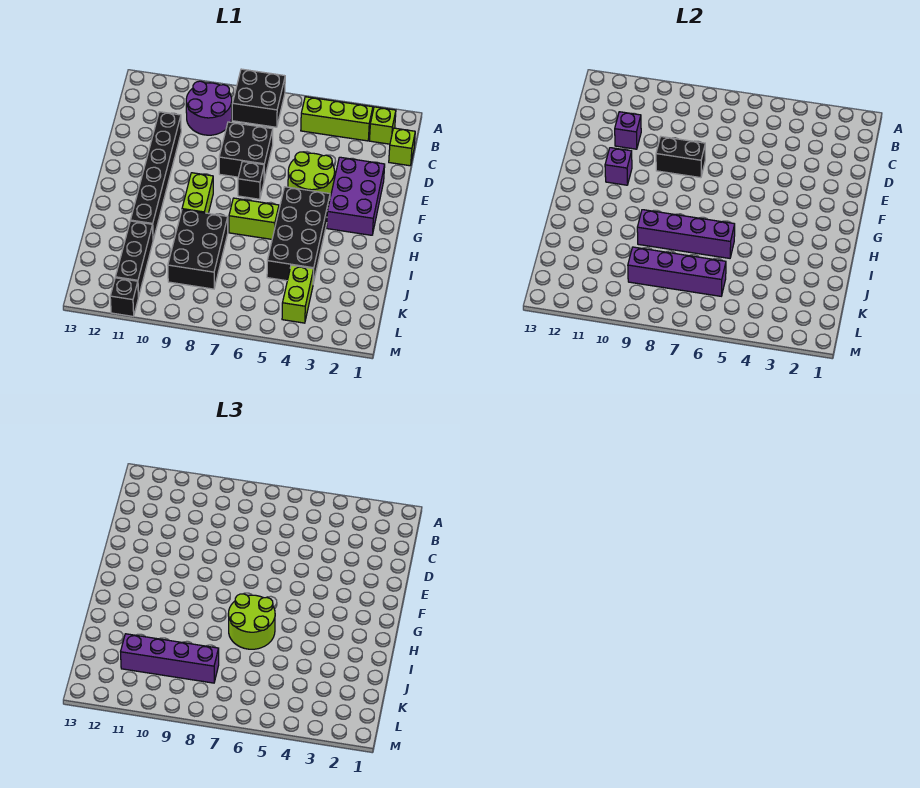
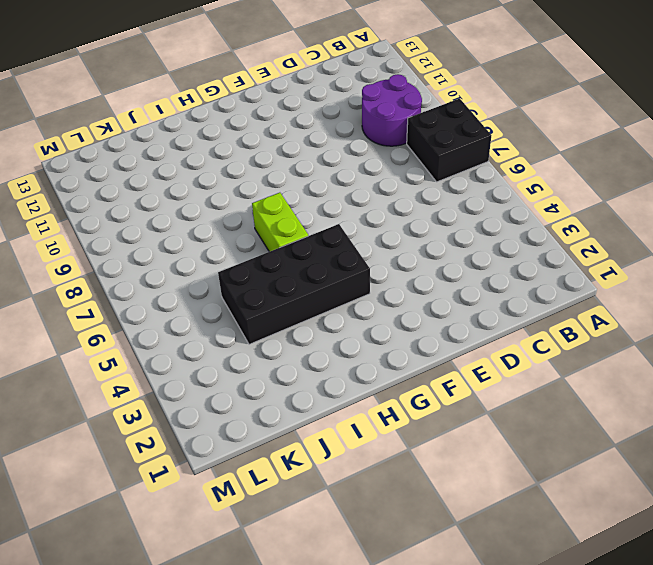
none -> lime brick B2 level 1
none -> lime brick B3:B5 level 1
none -> lime brick C1 level 1

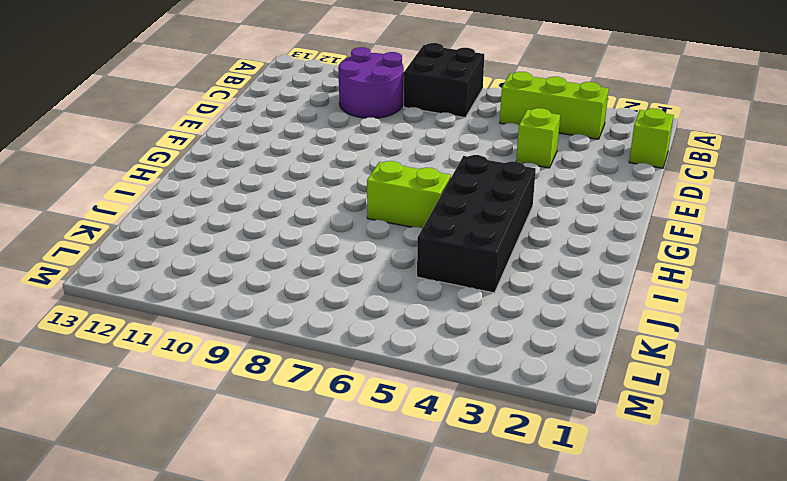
lime brick D4 level 1 -> lime brick B2 level 1
none -> black brick D7:E8 level 1
none -> black brick D11:I11 level 1
none -> purple brick E2:G3 level 1

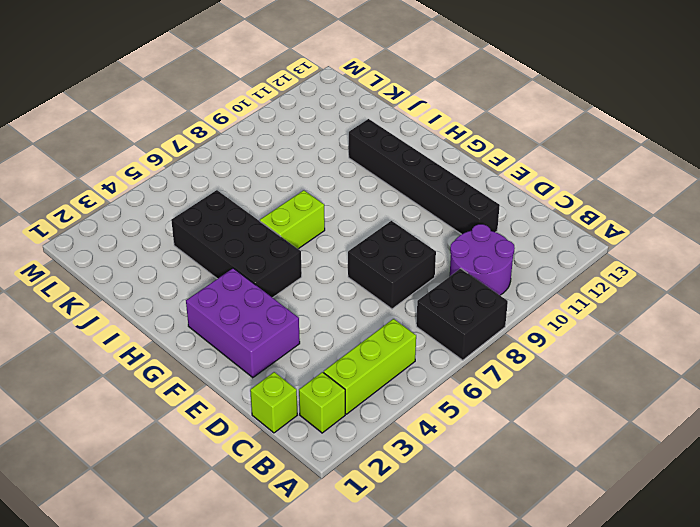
none -> lime round brick E4:F5 level 1
none -> black brick F7 level 1
none -> lime brick G9:H9 level 1

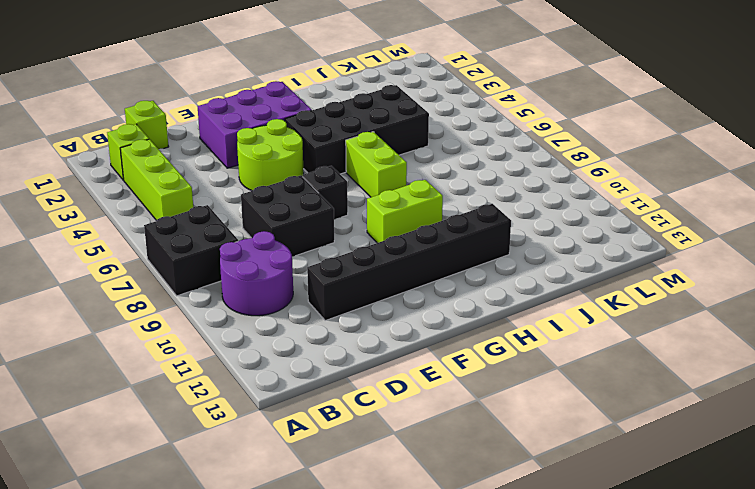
none -> black brick I8:K9 level 1
none -> black brick J11:L11 level 1
none -> lime brick K4:L4 level 1

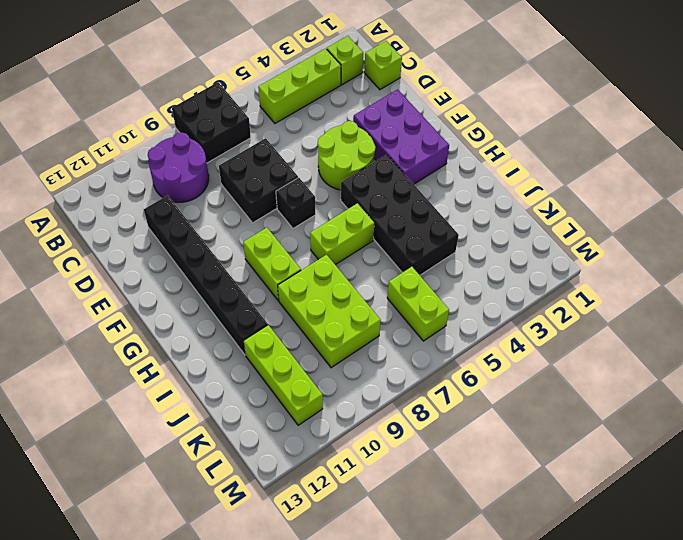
lime brick I8:K9 level 1 -> black brick I8:K9 level 1
lime brick J11:L11 level 1 -> black brick J11:L11 level 1
lime brick K6:L6 level 1 -> lime brick K4:L4 level 1
none -> black brick M11 level 1
none -> purple brick D11 level 2
none -> black brick E8:E9 level 2

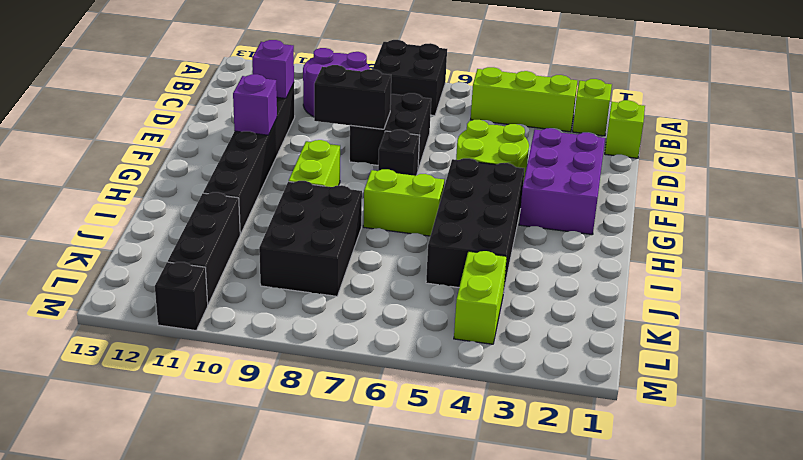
none -> purple brick I6:I9 level 2
none -> purple brick K6:K9 level 2
none -> lime round brick H6:I7 level 3

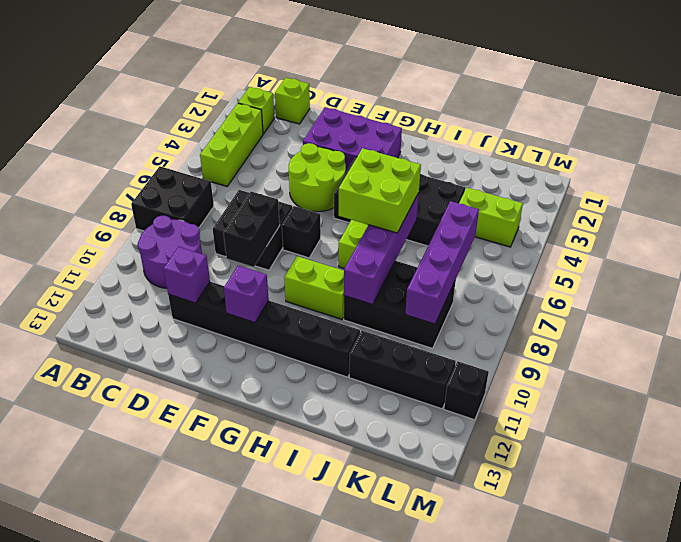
lime brick H6:I7 level 3 -> lime round brick H6:I7 level 3
none -> purple brick K8:K11 level 3

